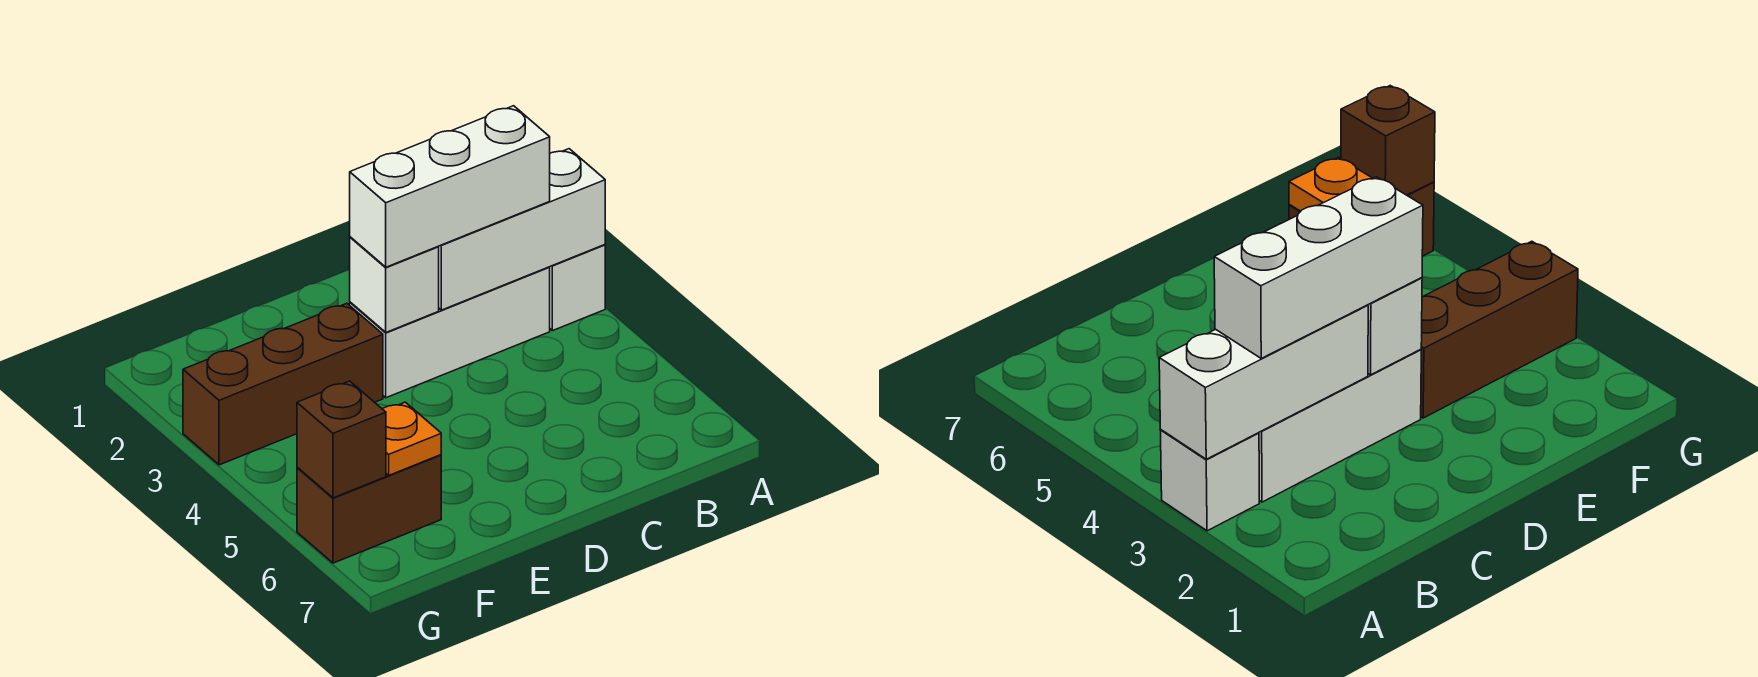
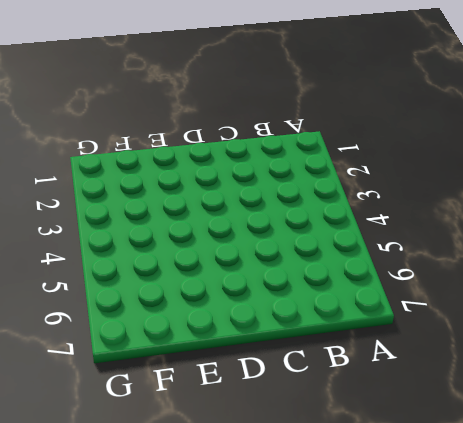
none -> white brick A3 level 1
none -> white brick B3:D3 level 1

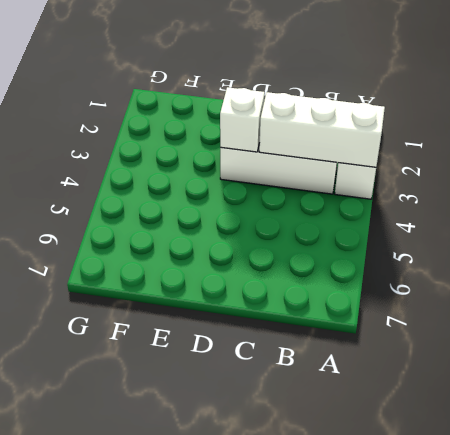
none -> brown brick E3:G3 level 1
none -> brown brick F6:G6 level 1

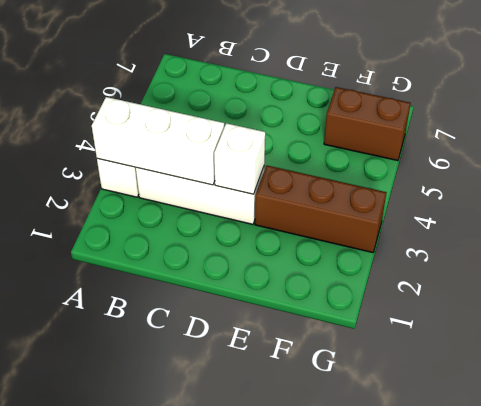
none -> orange plate F6 level 2
none -> brown brick G6 level 2

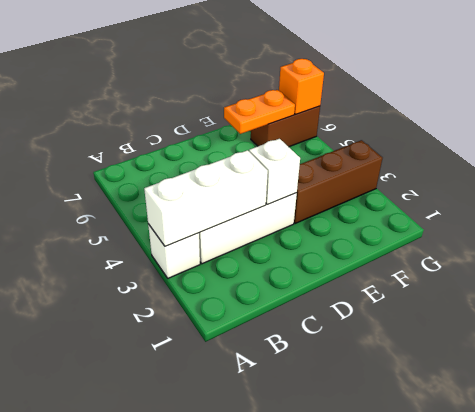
orange plate E6:F6 level 2 -> orange plate F6 level 2
orange brick G6 level 2 -> brown brick G6 level 2
none -> white brick B3:D3 level 3

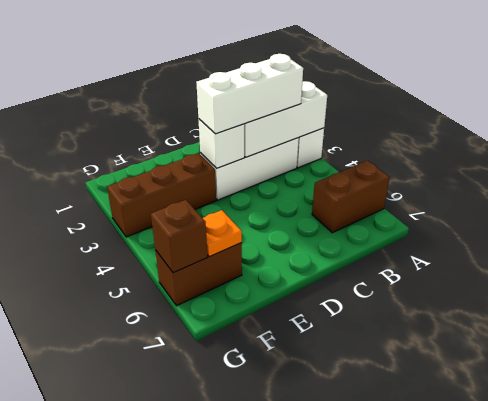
brown brick A6:B6 level 1 -> none

